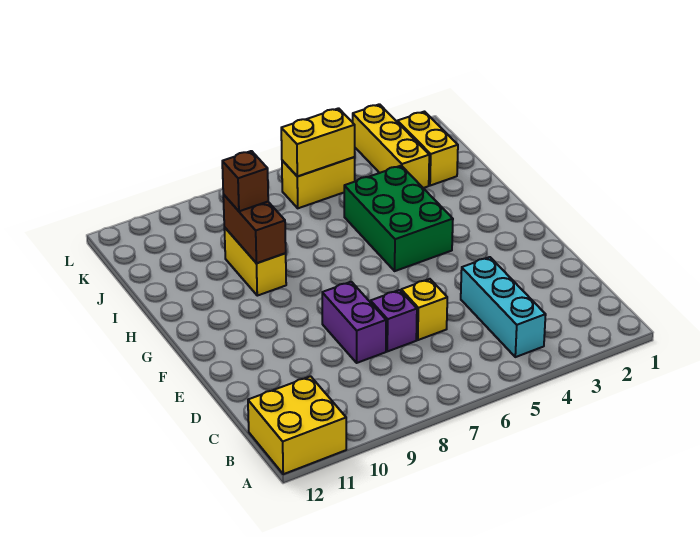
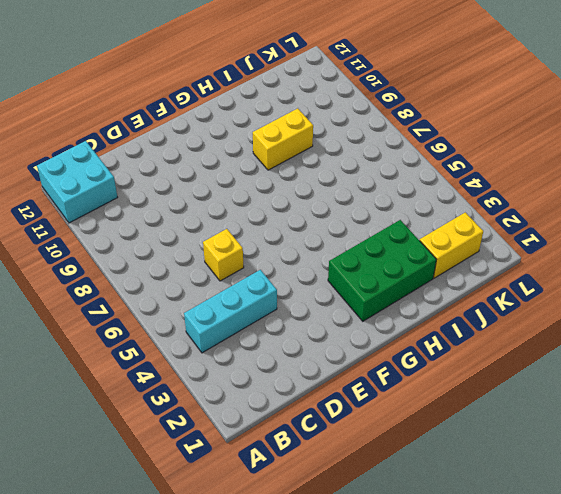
cyan brick A11:B12 level 1 -> yellow brick A11:B12 level 1
green brick G2:I3 level 1 -> green brick G4:I5 level 1
none -> purple brick D7 level 1
none -> purple brick D8:E8 level 1
none -> yellow brick J3:L3 level 1

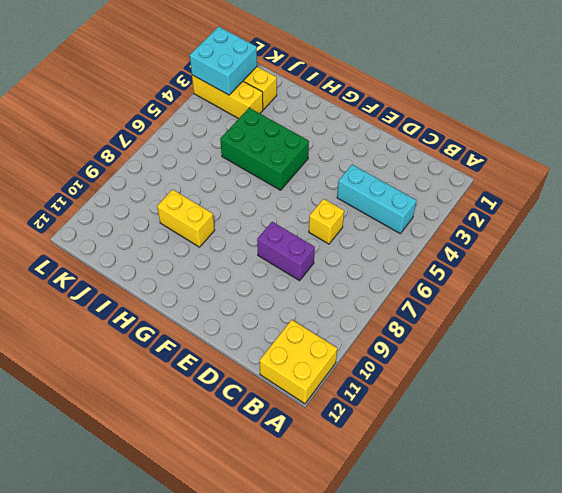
cyan brick K2:L3 level 2 -> none
none -> purple brick D7 level 1
none -> yellow brick K5:K6 level 1
none -> brown brick H9:I9 level 2

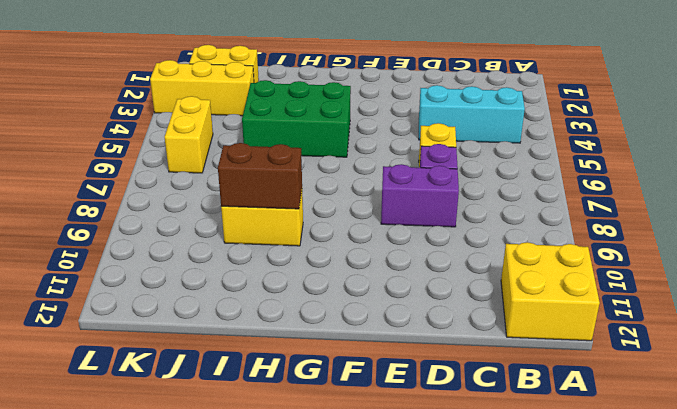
none -> yellow brick K5:K6 level 2
none -> brown brick I9 level 3

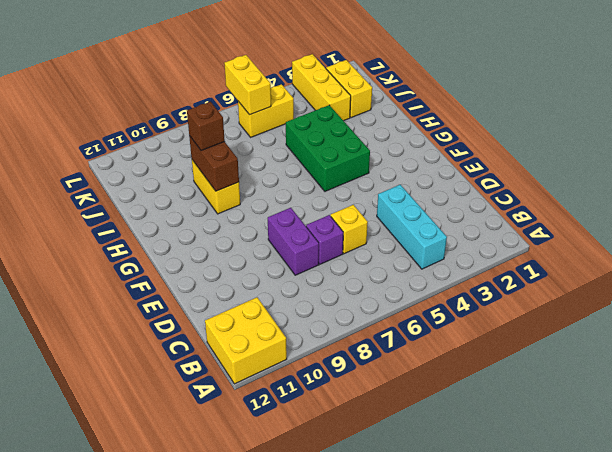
yellow brick K6:L6 level 2 -> yellow brick K5:K6 level 2

